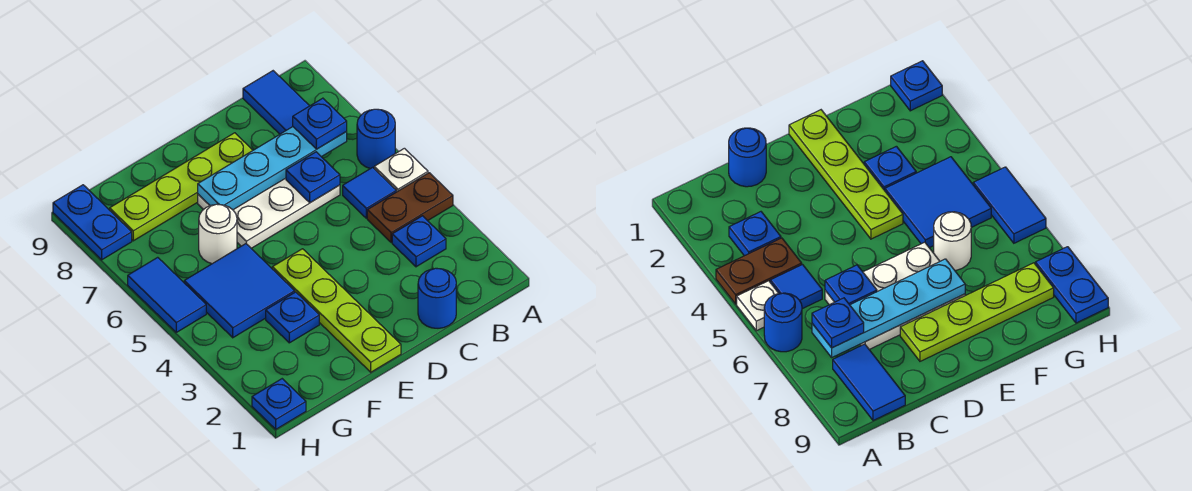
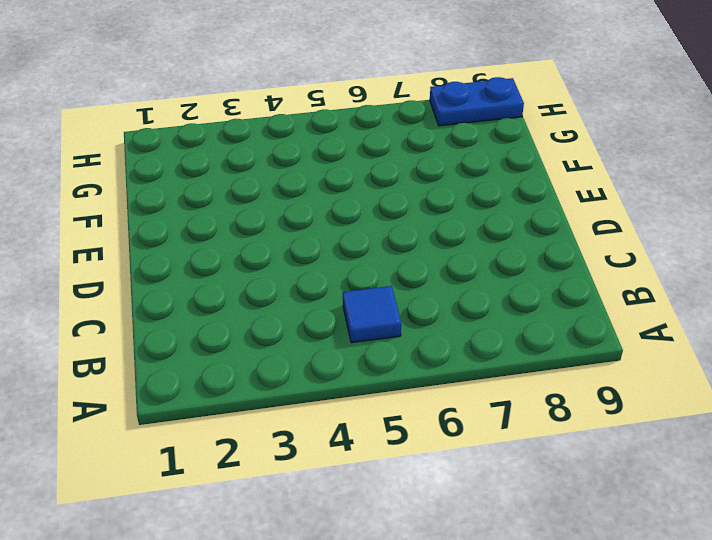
none -> brown plate A4:B4 level 1
none -> white plate A5 level 1
none -> blue round brick A6 level 1

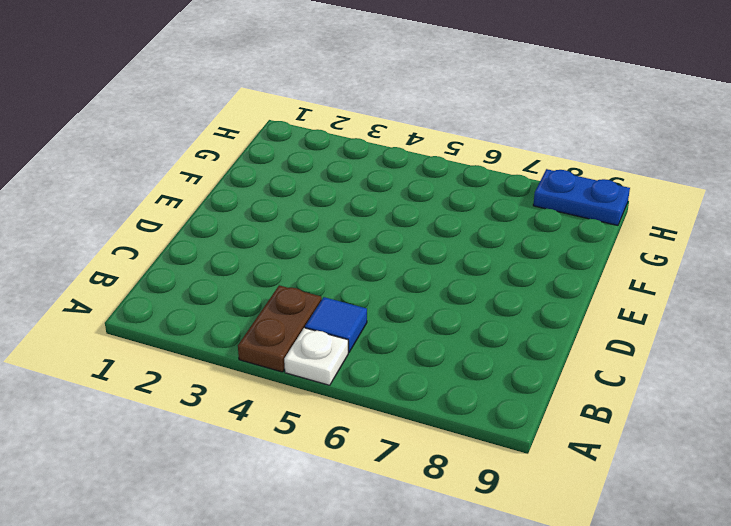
none -> blue round brick A6 level 1
none -> blue plate B3 level 1
none -> blue tile B8:B9 level 1

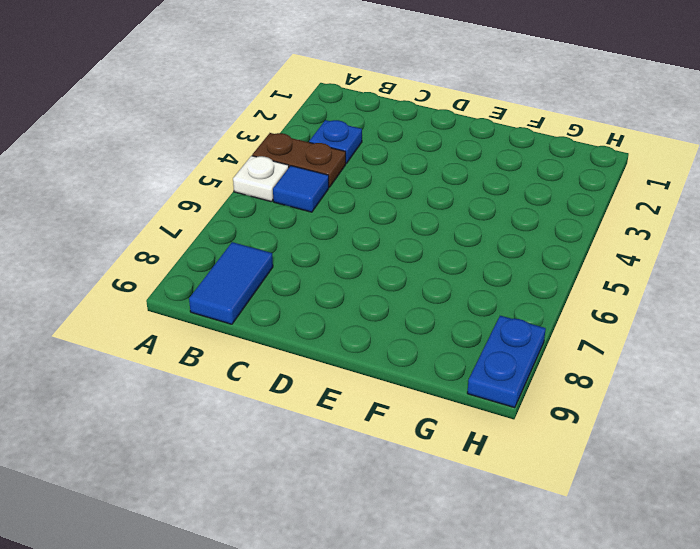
none -> blue round brick A6 level 1
none -> blue round brick C1 level 1
none -> white plate C6:E7 level 1

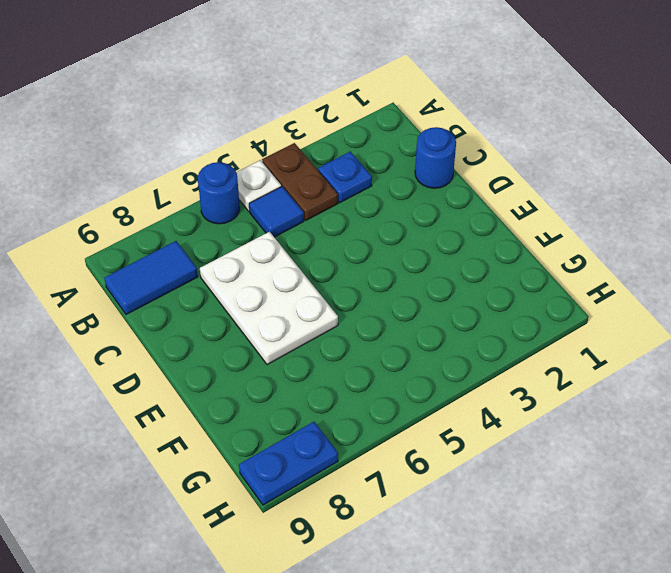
none -> lime plate D8:G8 level 1
none -> lime plate E1:E4 level 1
none -> blue plate F3 level 1

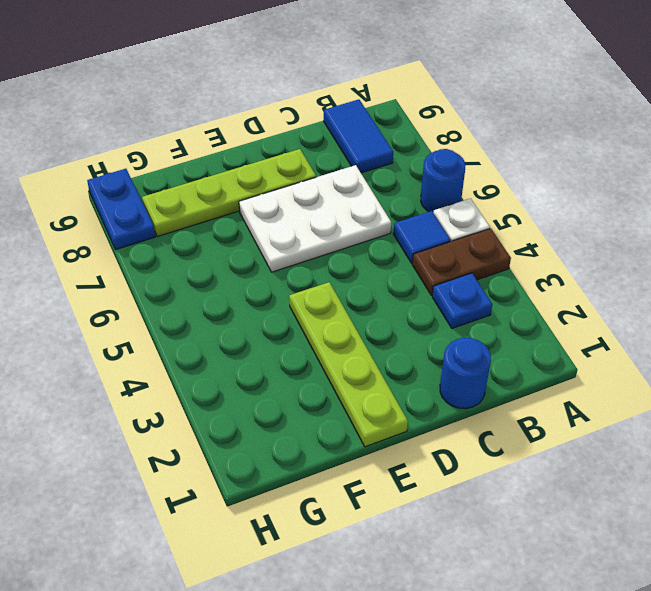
none -> blue plate F3 level 1
none -> blue tile F4:G5 level 1
none -> white round brick F6 level 1

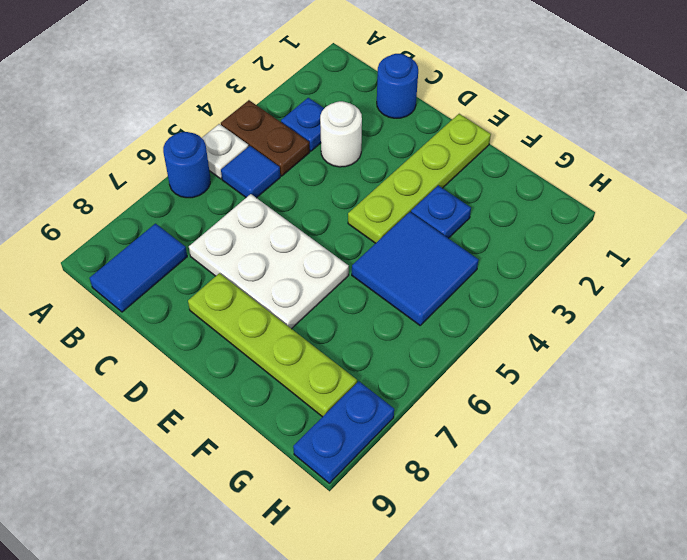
white round brick C3 level 1 -> white round brick F6 level 1
none -> blue plate H1 level 1
none -> blue tile H5:H6 level 1
none -> cyan plate B7:E7 level 2

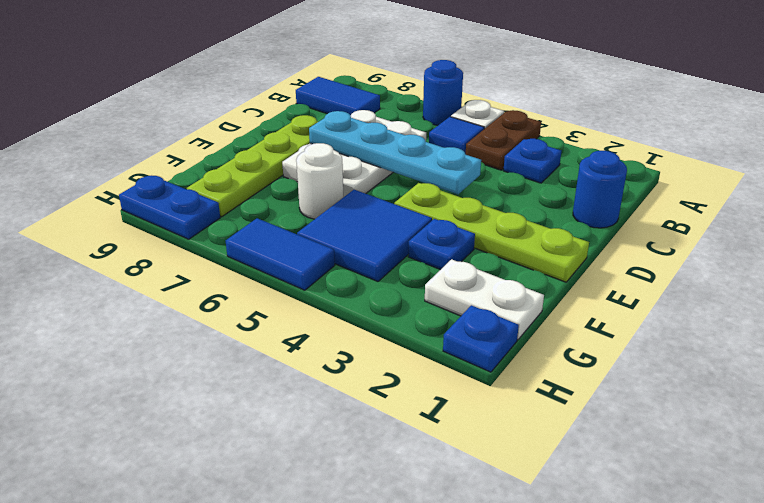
cyan plate D4:D7 level 2 -> cyan plate B7:E7 level 2
white plate G1:G2 level 1 -> none
none -> blue plate C6 level 2
none -> blue plate B7 level 3

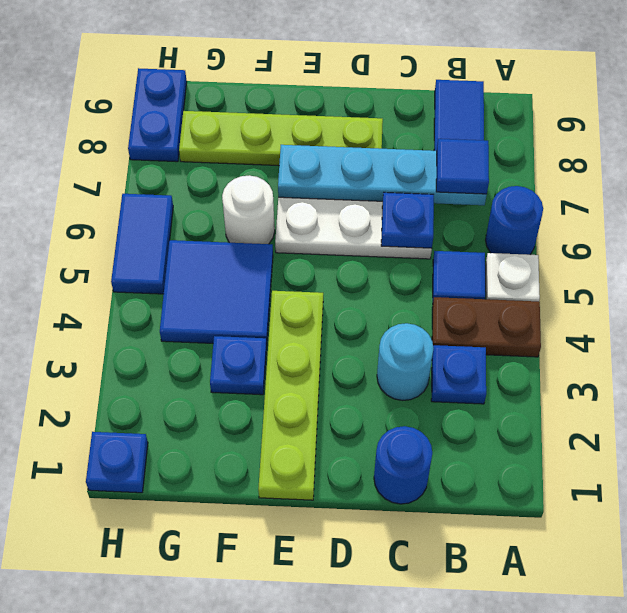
blue tile B7 level 3 -> blue plate B7 level 3
cyan round brick C3 level 1 -> none

